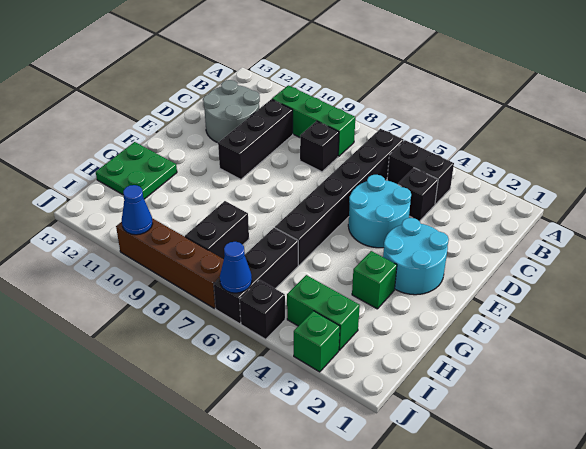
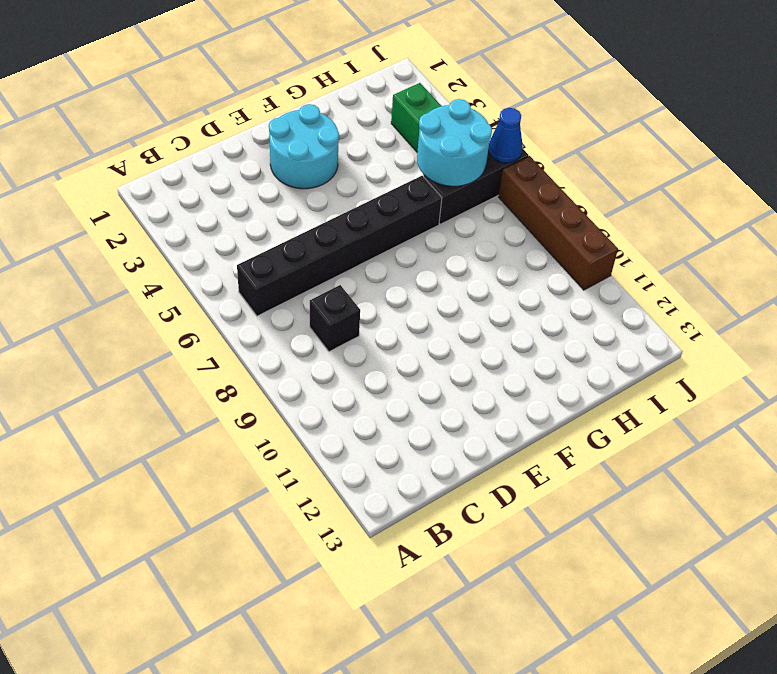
cyan round brick H5:I6 level 2 -> cyan round brick D4:E5 level 1
none -> black brick B4:B5 level 1
none -> green brick B8:B10 level 1
none -> black brick C4 level 1

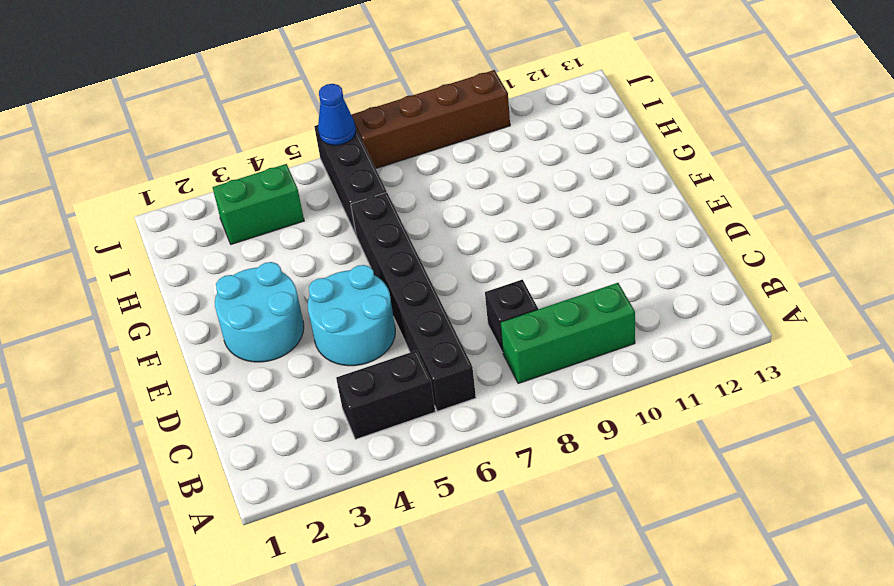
none -> black brick C4 level 1
none -> black brick C10:E10 level 1
none -> grey round brick C11:D12 level 1

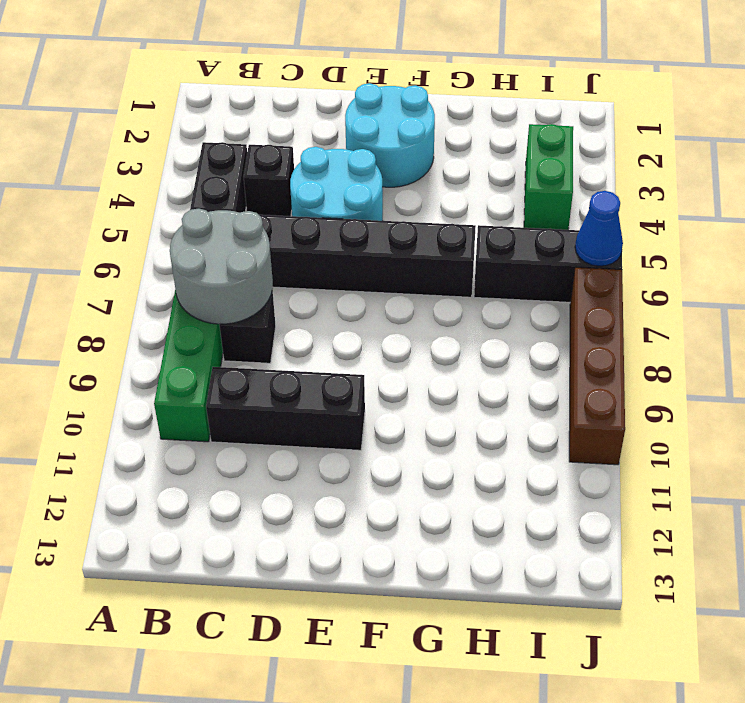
grey round brick B7:C8 level 2 -> grey round brick C11:D12 level 1
none -> green brick G3 level 1
none -> green plate G12:H13 level 1
none -> black brick H8:I8 level 1

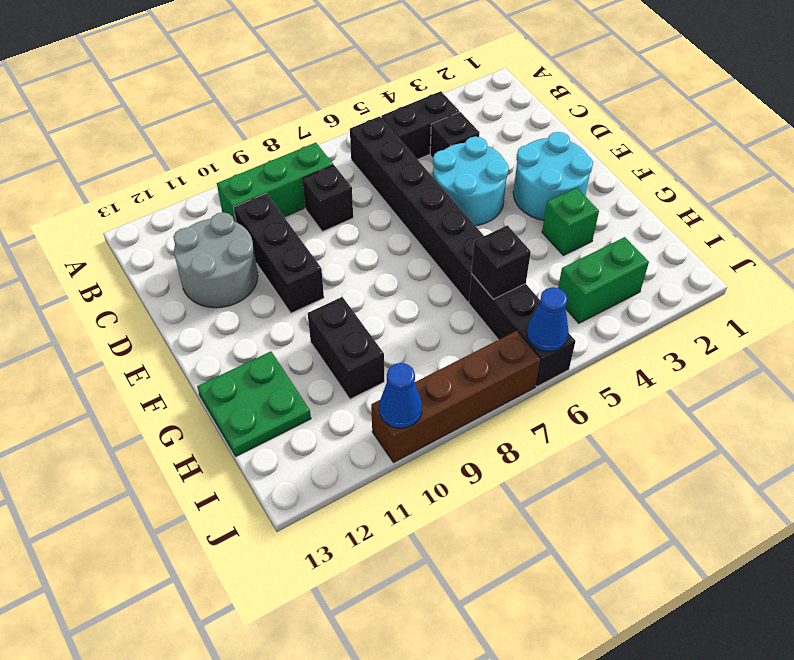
black brick G10:H10 level 1 -> black brick H8:I8 level 1
black brick H6 level 2 -> black brick J5 level 1
none -> green brick J3 level 1

